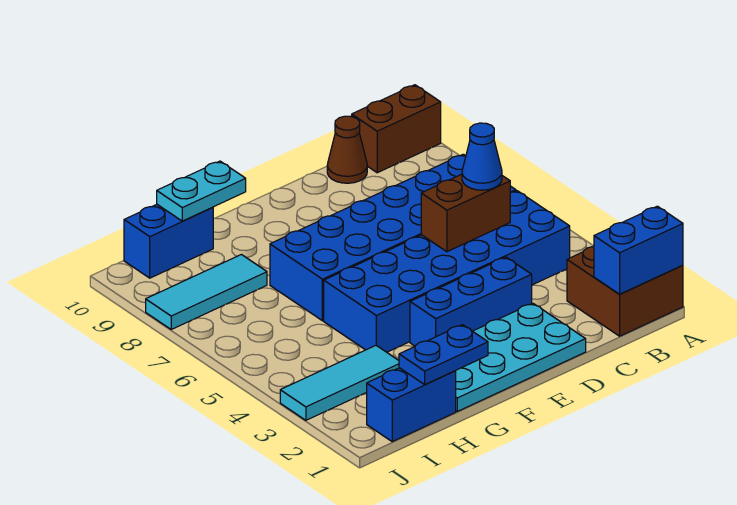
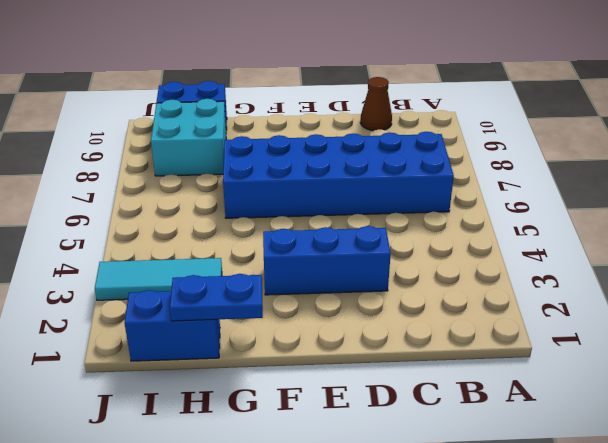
cyan brick H8:I9 level 1 -> cyan tile H8:J8 level 1
none -> brown brick A1:B2 level 1
none -> brown brick A10:B10 level 1
none -> blue brick B4:G5 level 1

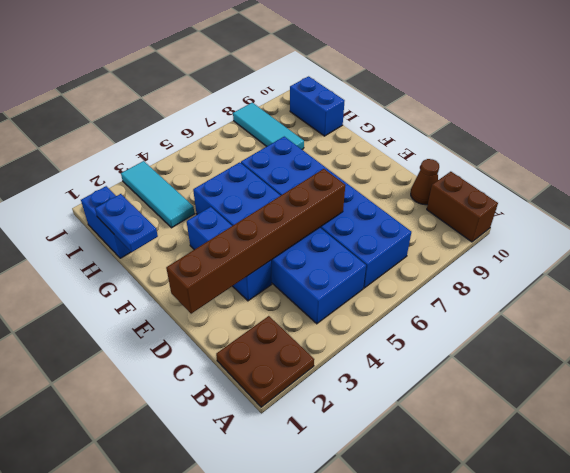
brown plate A1:B2 level 1 -> brown brick A1:B2 level 1
brown brick D1:D6 level 2 -> brown brick C5:D5 level 2
none -> cyan plate D1:G2 level 1
none -> blue brick A1:B1 level 2
none -> cyan plate G10:H10 level 2

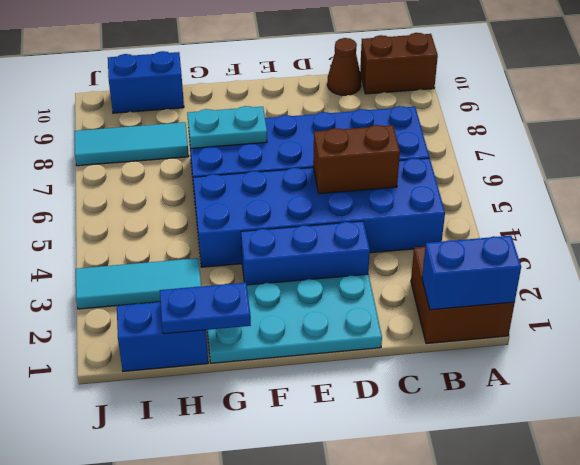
cyan plate F7:G7 level 2 -> cyan plate G10:H10 level 2
none -> blue cone C5 level 3

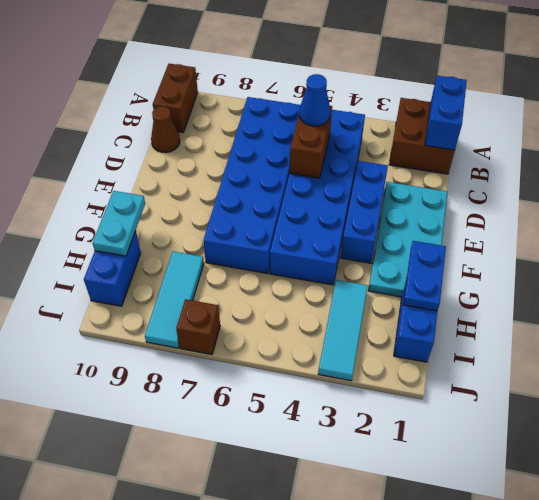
brown brick J7 level 1 -> none

